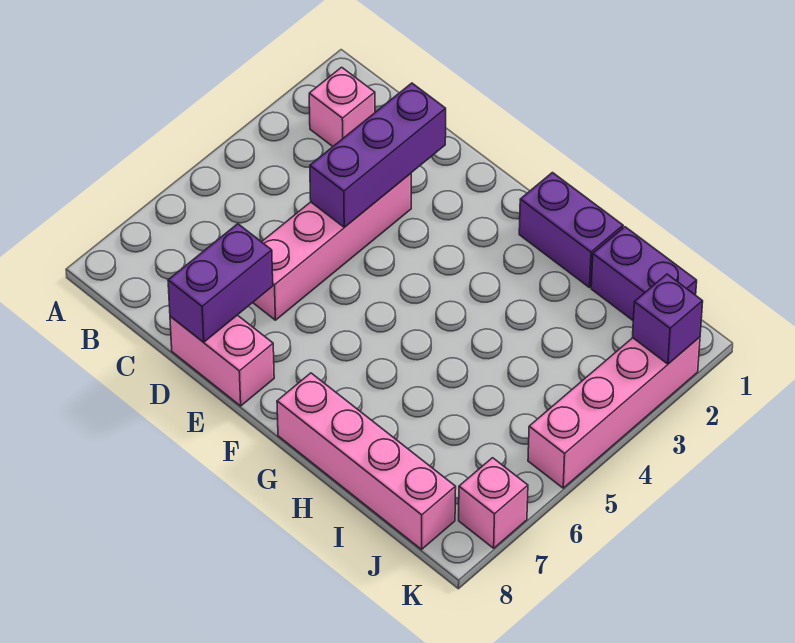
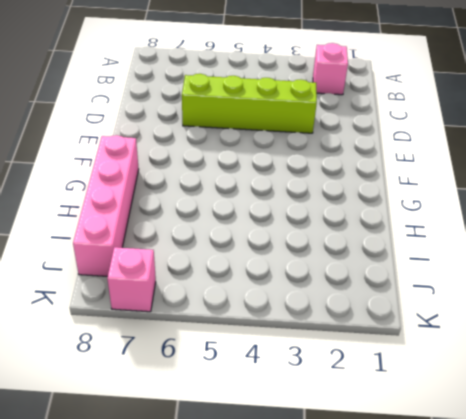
lime brick D3:D6 level 1 -> pink brick D3:D6 level 1
none -> pink brick D8:E8 level 1
none -> purple brick G1:H1 level 1

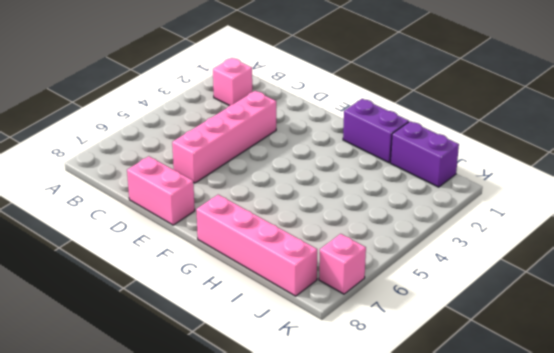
none -> pink brick K2:K5 level 1
none -> purple brick D2:D4 level 2

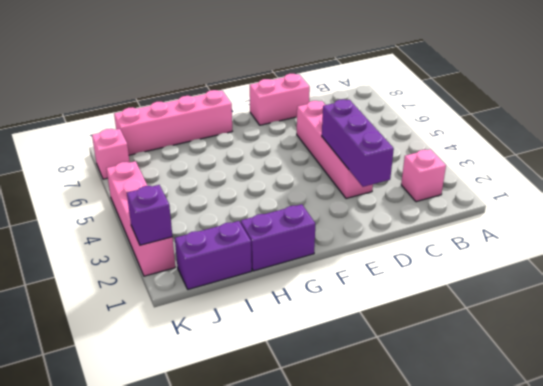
none -> purple brick D7:D8 level 2

